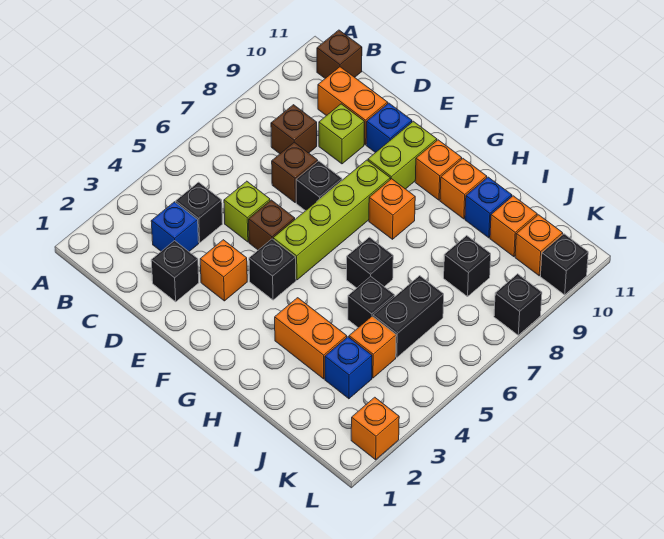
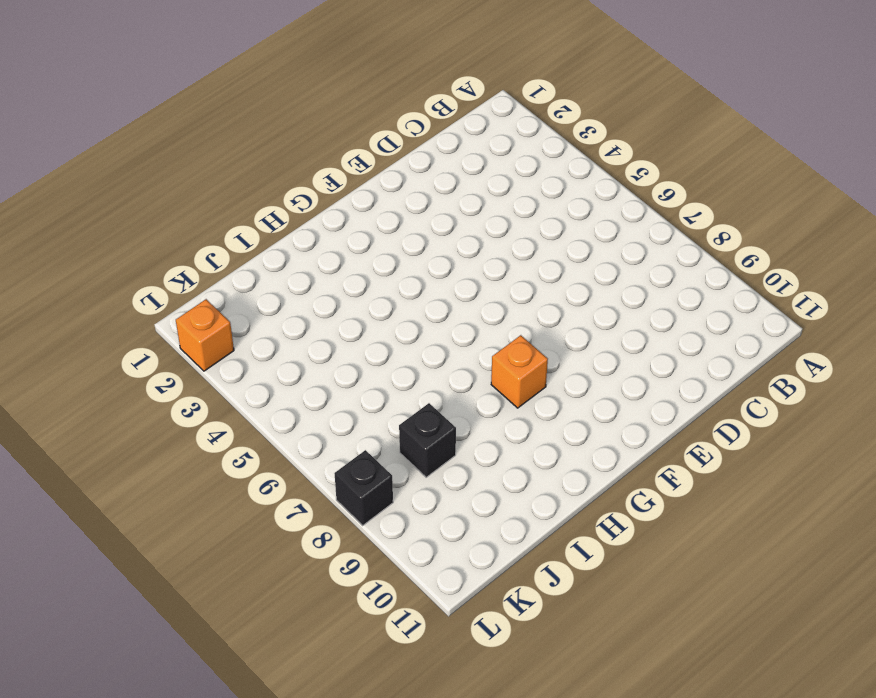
none -> brown brick B11 level 1
none -> blue brick C3 level 1
none -> black brick C4 level 1
none -> brown brick C8 level 1

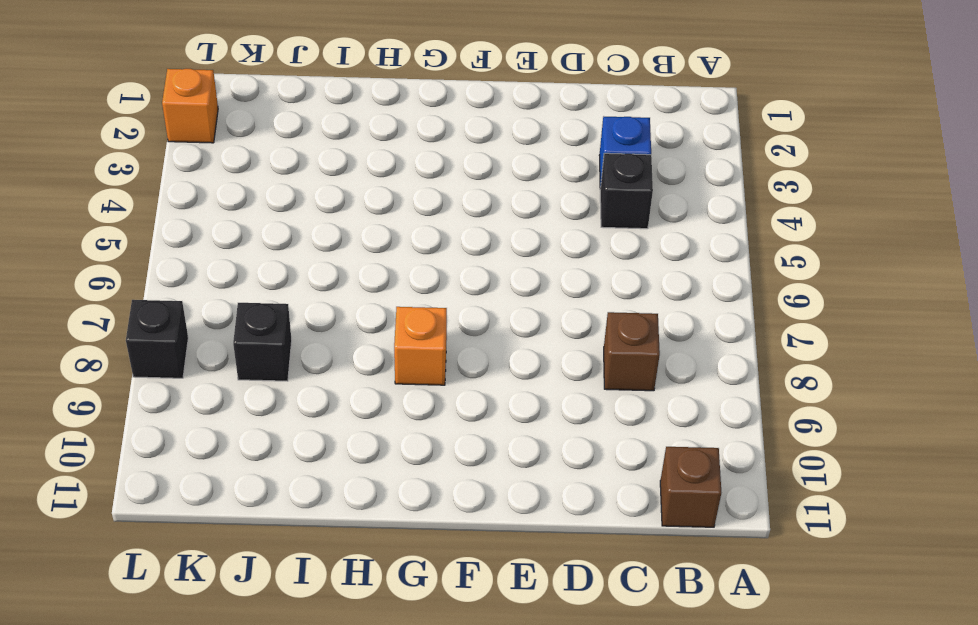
none -> orange brick C10:D10 level 1
none -> black brick D2 level 1
none -> lime brick D5 level 1
none -> brown brick D7 level 1

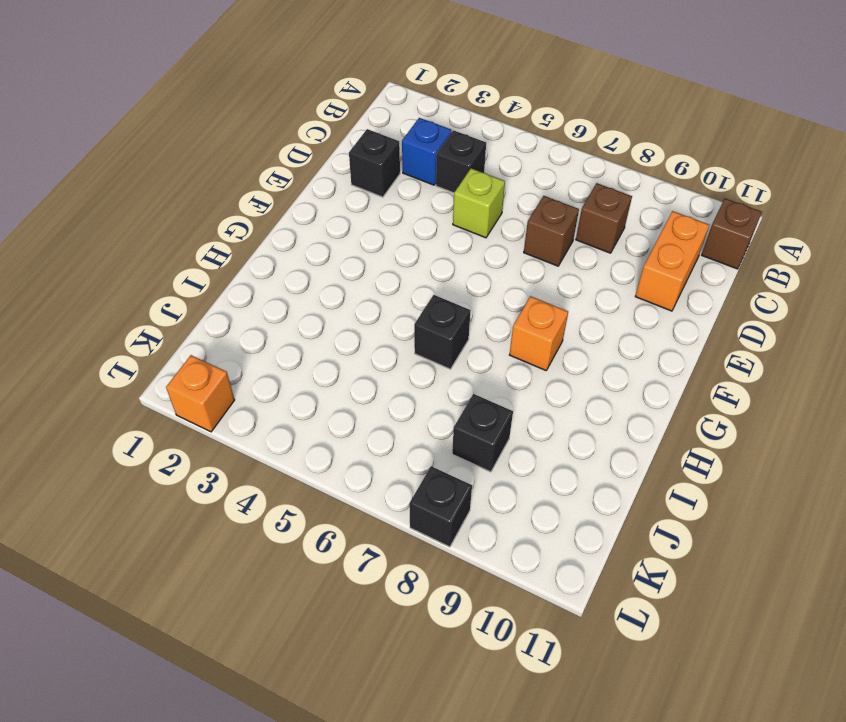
none -> lime brick D9 level 1
none -> orange brick E3 level 1
none -> brown brick E5 level 1
none -> black brick E7 level 1

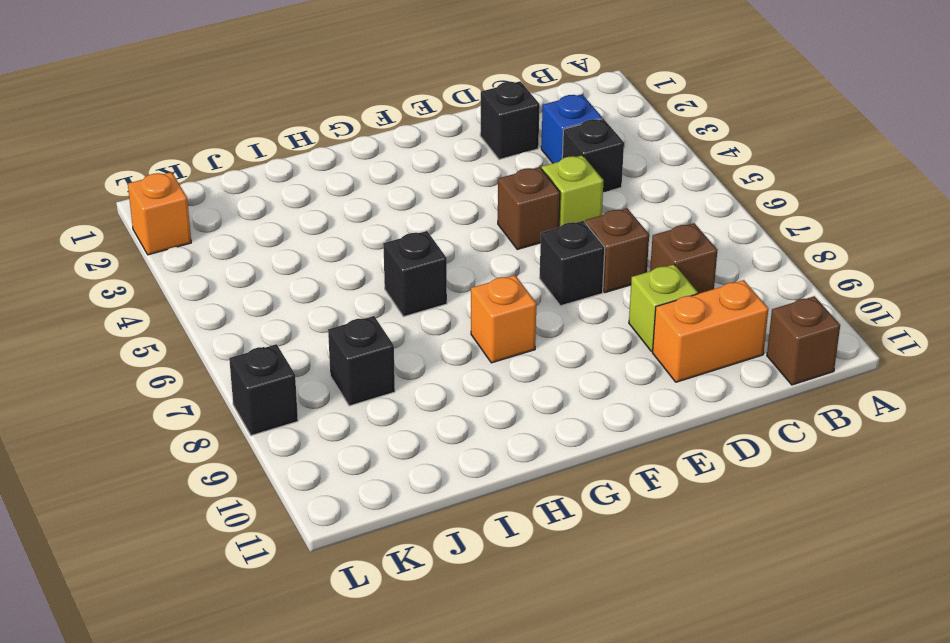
none -> orange brick E3 level 1
none -> blue brick E10 level 1
none -> black brick F4 level 1
none -> lime brick F5:F8 level 1

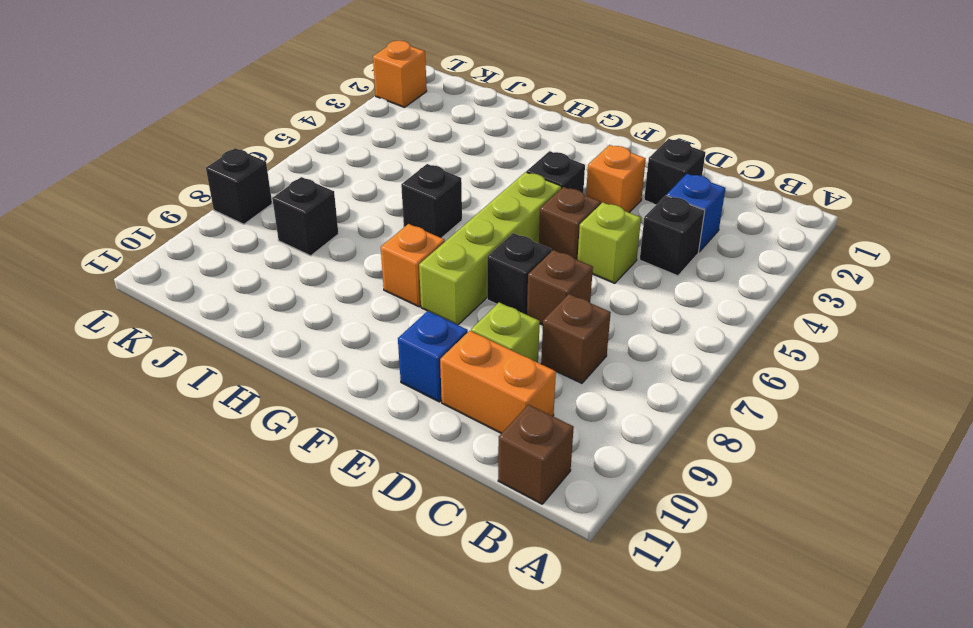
none -> lime brick F9:F10 level 1
none -> orange brick G10 level 1
none -> orange brick H3:I3 level 1
none -> orange brick H10 level 1

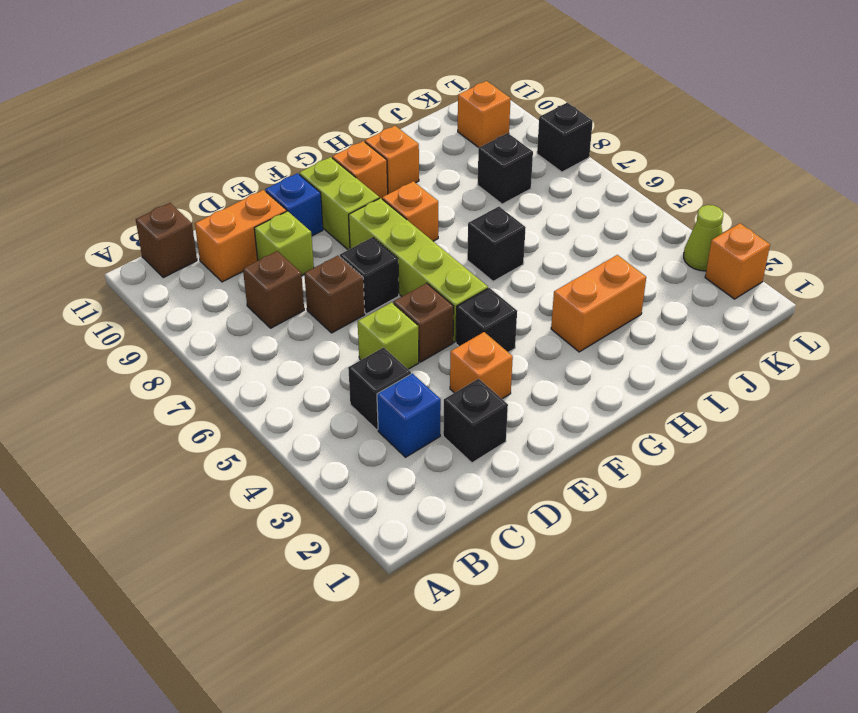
lime cone L3 level 1 -> none
none -> black brick I5 level 1
none -> blue brick I10 level 1
none -> blue brick J3 level 1
none -> orange brick J4 level 1

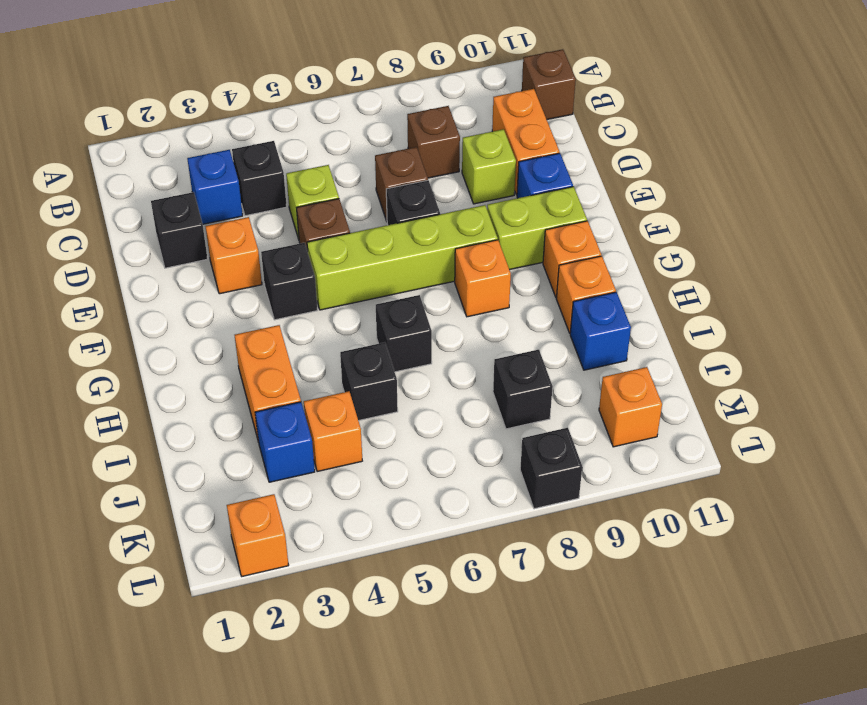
none -> black brick J5:J6 level 1
none -> orange brick J10 level 1
none -> black brick L10 level 1

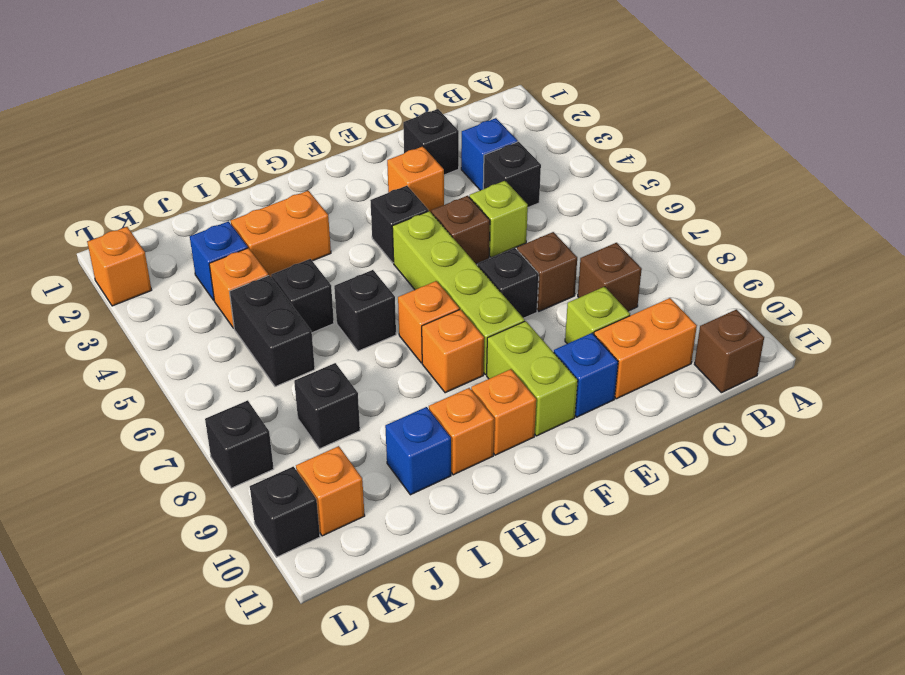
orange brick G7 level 1 -> orange brick J10 level 1

